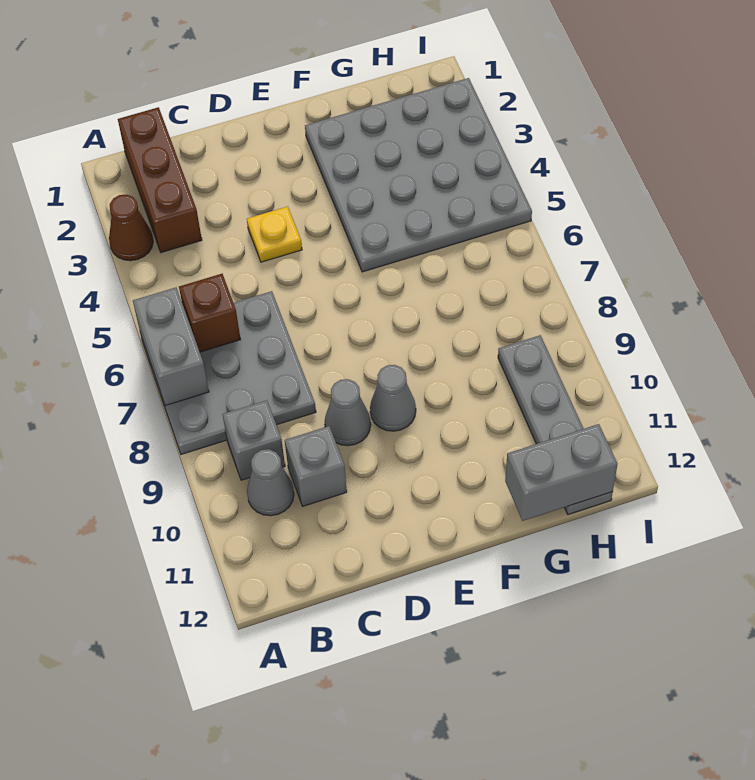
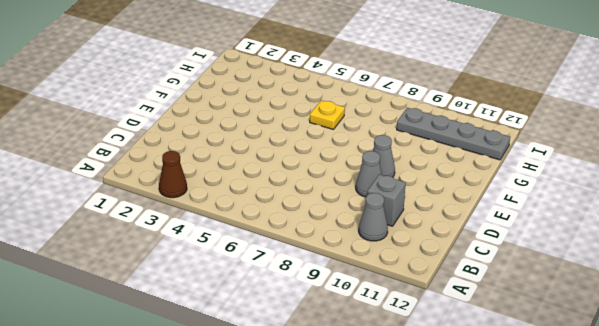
yellow plate G6 level 1 -> yellow plate D4 level 1
none -> grey plate A6:C8 level 1
none -> brown brick B1:B3 level 1
none -> grey brick B9 level 1

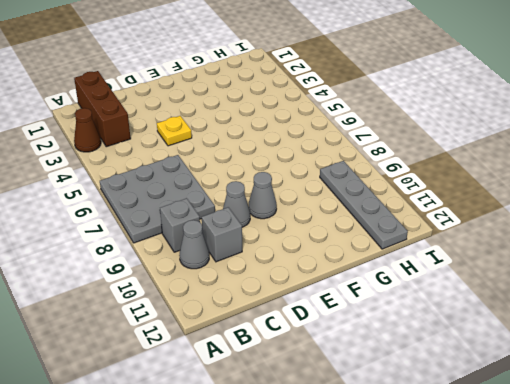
none -> grey plate F2:I5 level 1
none -> grey brick A6:A7 level 2
none -> brown brick B6 level 2

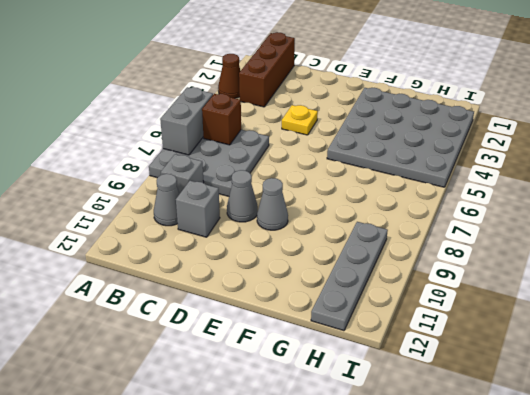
none -> grey brick G12:H12 level 2

